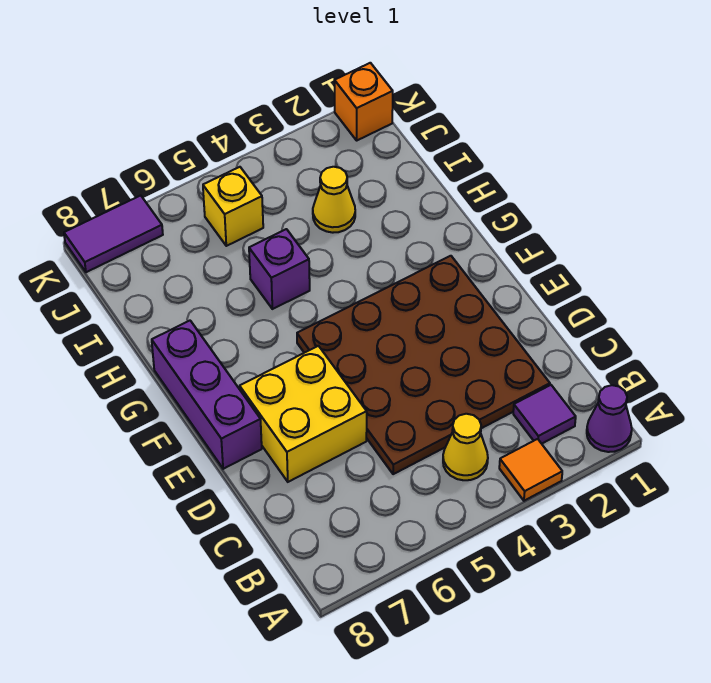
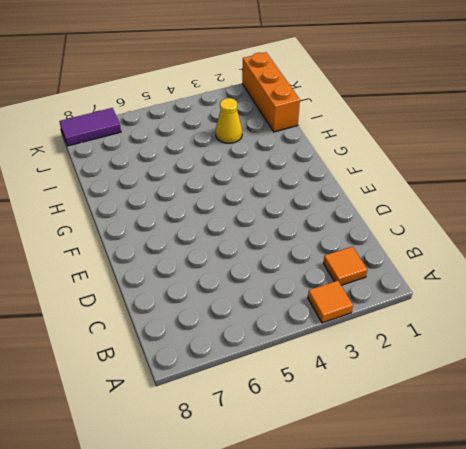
orange tile B2 level 1 -> purple tile B2 level 1
orange brick I1:K1 level 1 -> orange brick K1 level 1
none -> purple cone A1 level 1
none -> yellow cone B4 level 1
none -> brown plate C2:F5 level 1

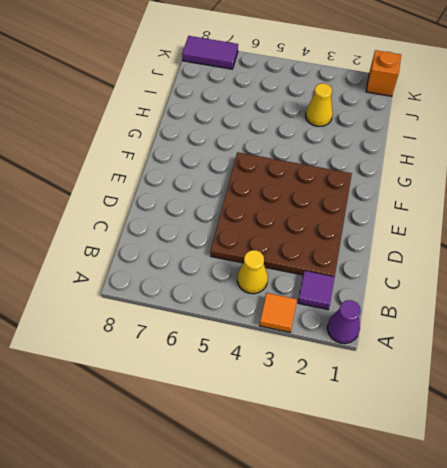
none -> yellow brick D6:E7 level 1
none -> purple brick E8:G8 level 1
none -> purple brick H5 level 1

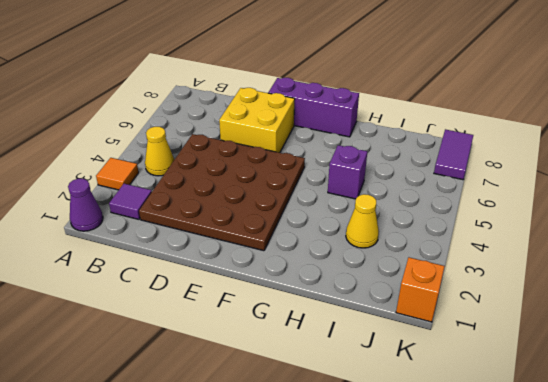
none -> yellow brick J5 level 1

